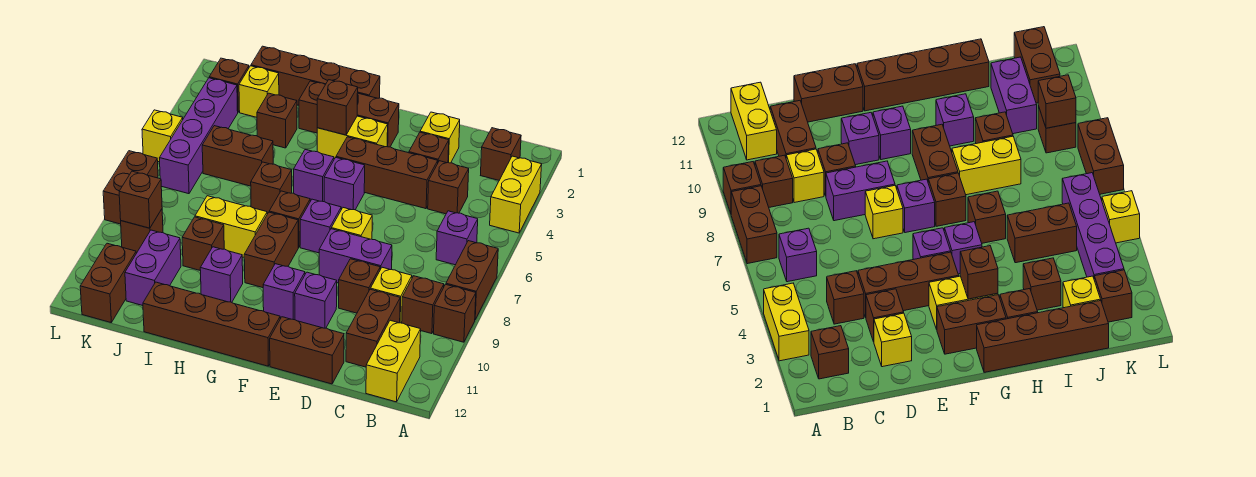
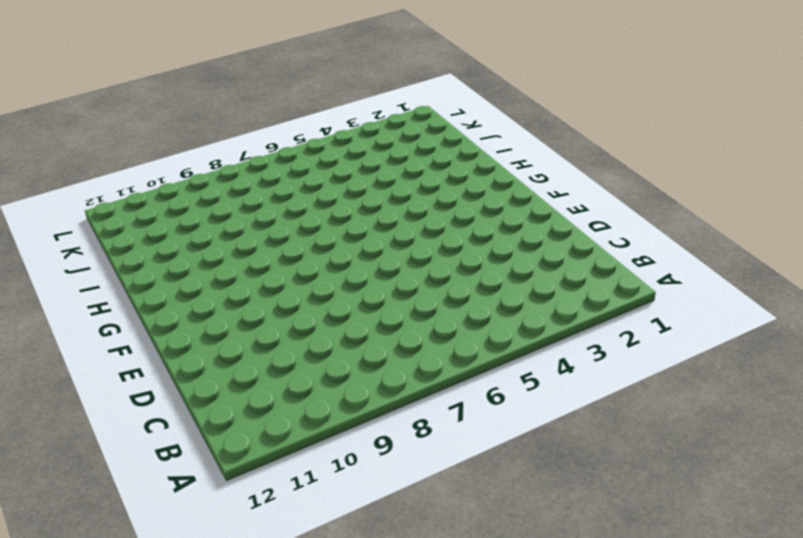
none -> yellow brick A3:A4 level 1
none -> brown brick A7:A8 level 1
none -> brown brick A9 level 1
none -> brown brick B2 level 1

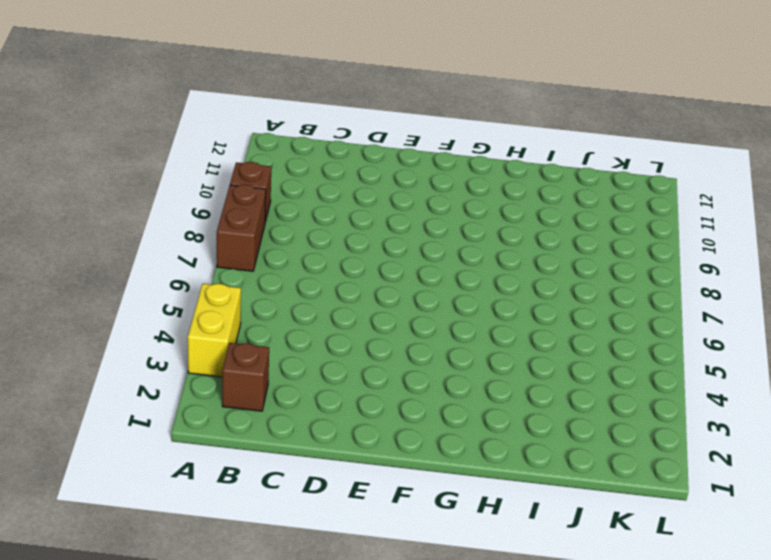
none -> purple brick B6 level 1
none -> brown brick B9 level 1
none -> yellow brick B11:B12 level 1
none -> brown brick C4 level 1

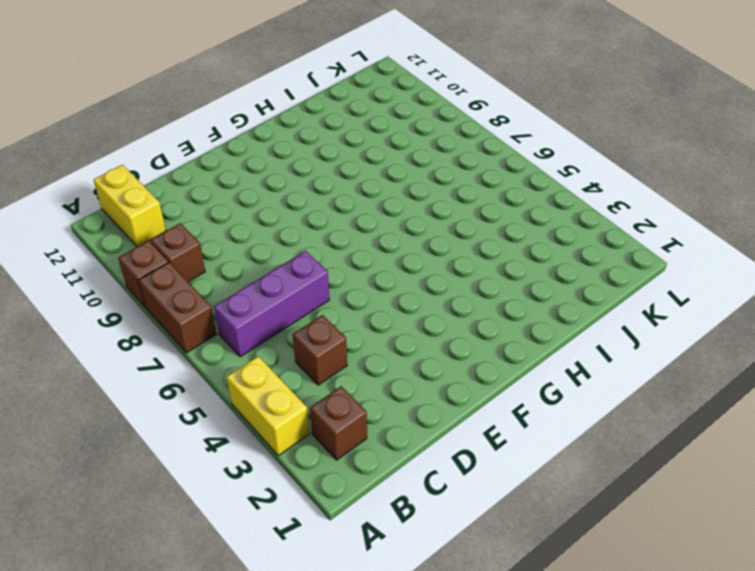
purple brick B6:D6 level 1 -> purple brick B6 level 1
none -> yellow brick C9 level 1
none -> brown brick C10:C11 level 1
none -> yellow brick D2 level 1
none -> brown brick D3 level 1

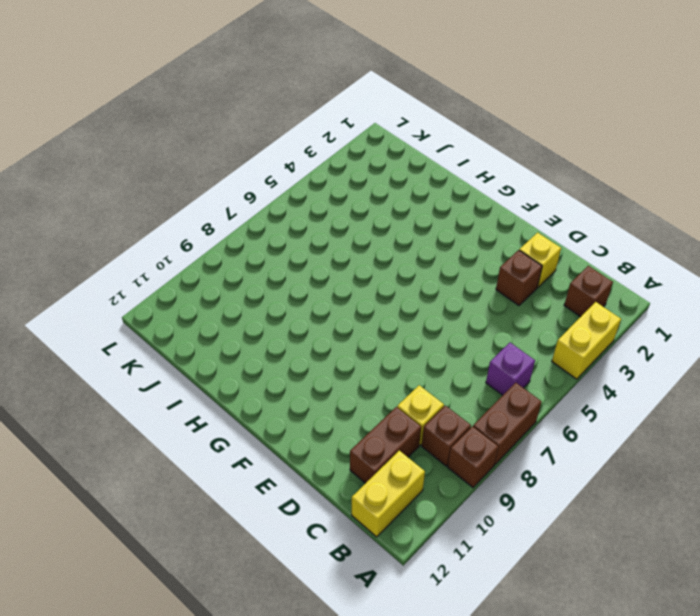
none -> brown brick C4 level 1
none -> brown brick D4:F4 level 1
none -> purple brick D8:E8 level 1
none -> brown brick D9 level 1

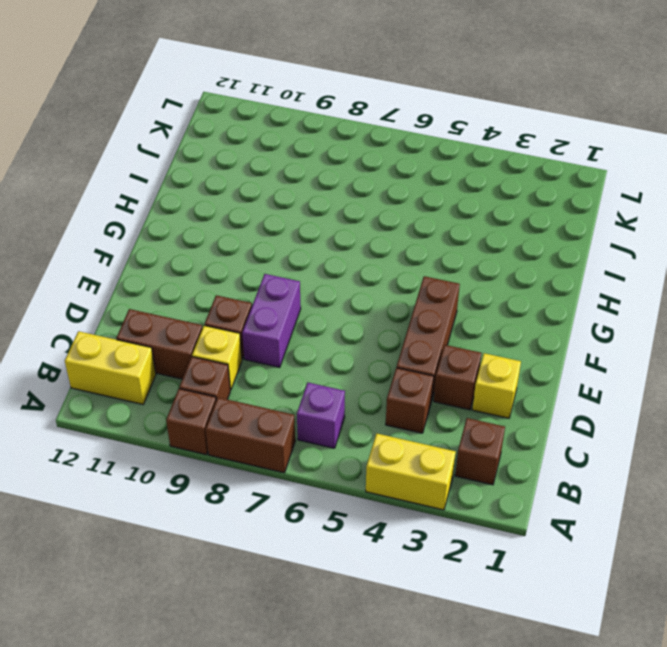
none -> brown brick D12:E12 level 1
none -> yellow brick E7 level 1
none -> purple brick E10 level 1
none -> brown brick F2:G2 level 1

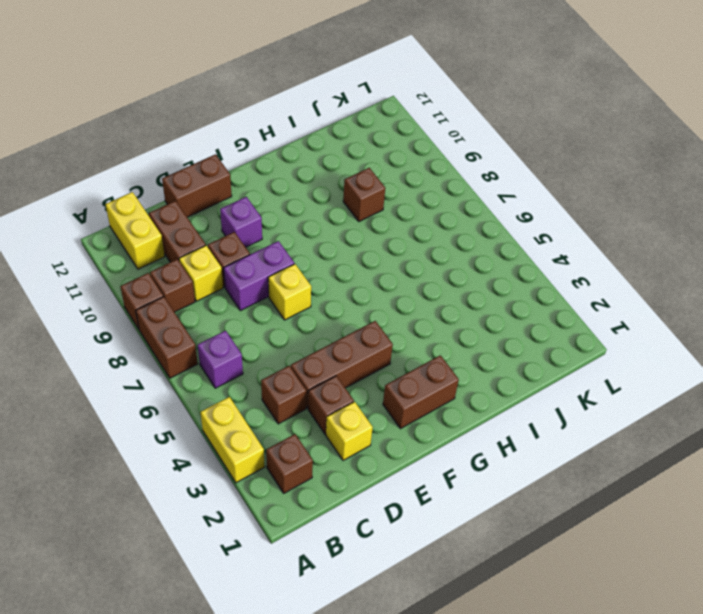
none -> yellow brick F3:G3 level 1
none -> purple brick F5 level 1
none -> purple brick F7 level 1
none -> purple brick F10 level 1

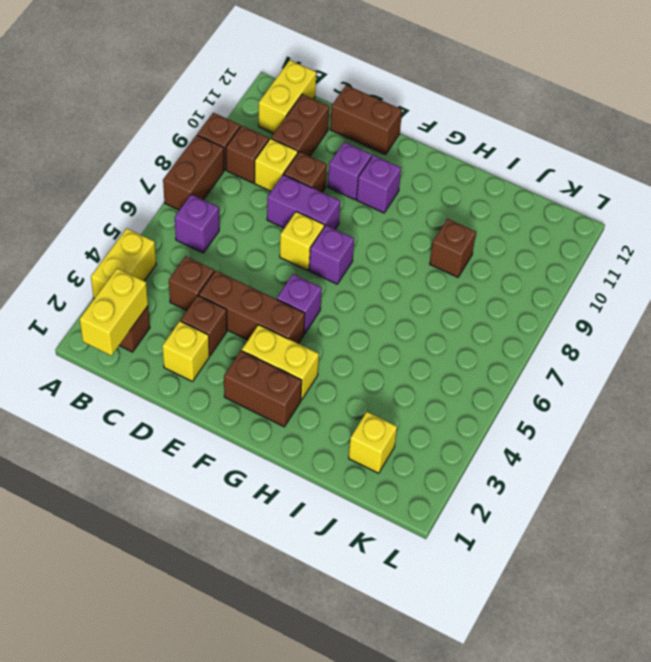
yellow brick B1:B2 level 2 -> yellow brick H8:I8 level 1
none -> brown brick F12:I12 level 1
none -> brown brick G1:J1 level 1
none -> purple brick G5 level 1
none -> brown brick G7 level 1

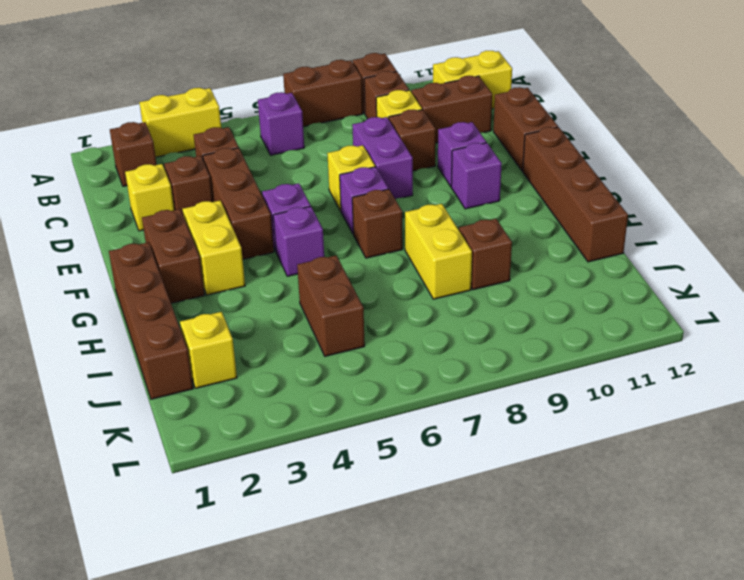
none -> brown brick G8:G9 level 1
none -> brown brick H2 level 1
none -> brown brick H6 level 1
none -> purple brick H10 level 1

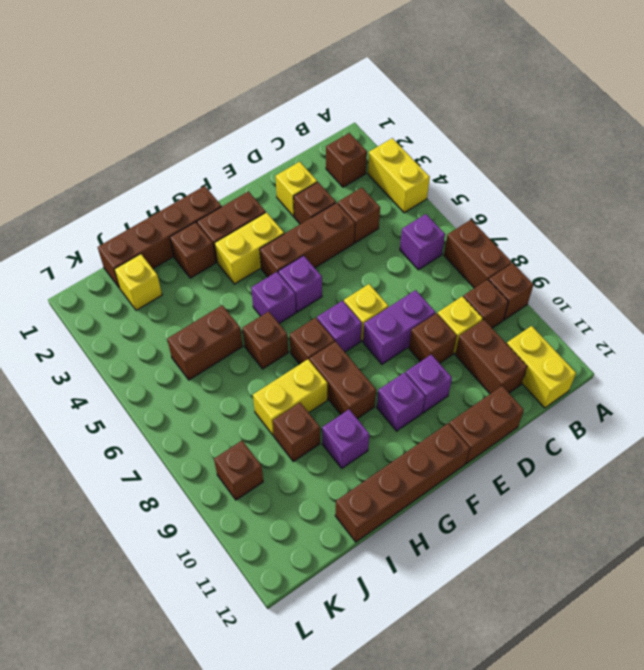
none -> brown brick I3 level 1
none -> purple brick J10:J11 level 1
none -> brown brick K2 level 1
none -> purple brick K3:K6 level 1

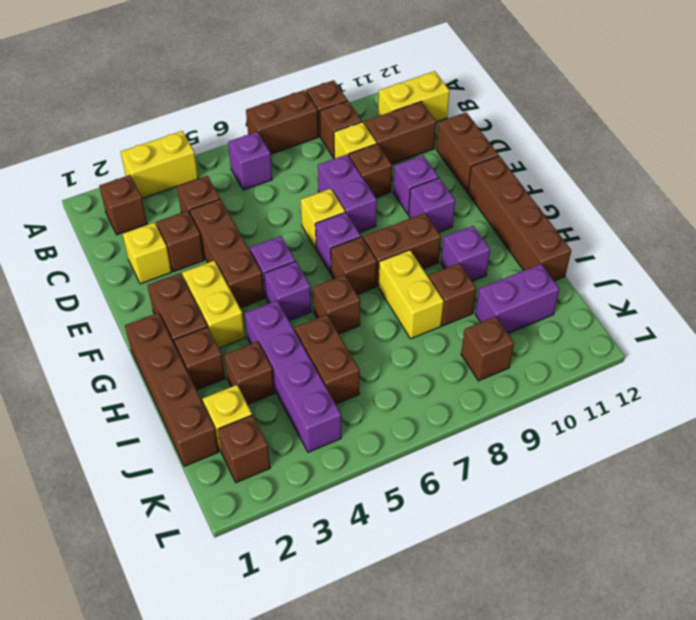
purple brick H4:K4 level 1 -> purple brick K3:K6 level 1
none -> brown brick K11:K12 level 1
none -> yellow brick L5 level 1
none -> brown brick L7:L8 level 1
none -> brown brick G3 level 2

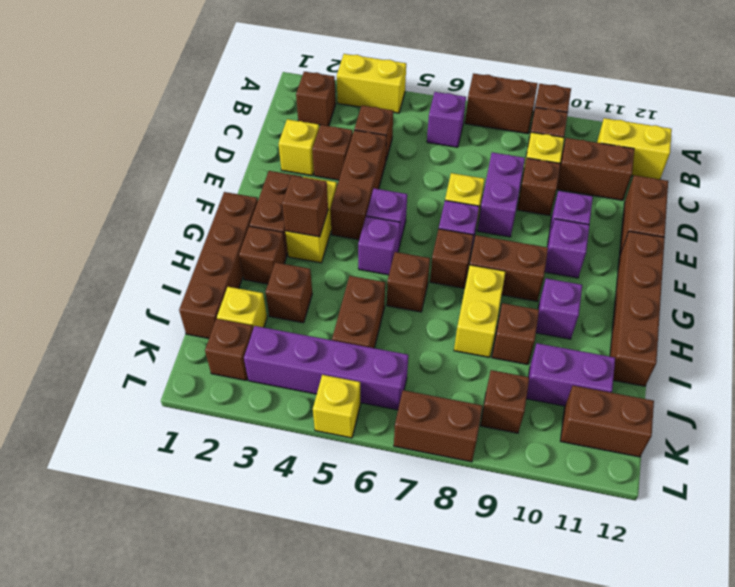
none -> brown brick K9 level 2

